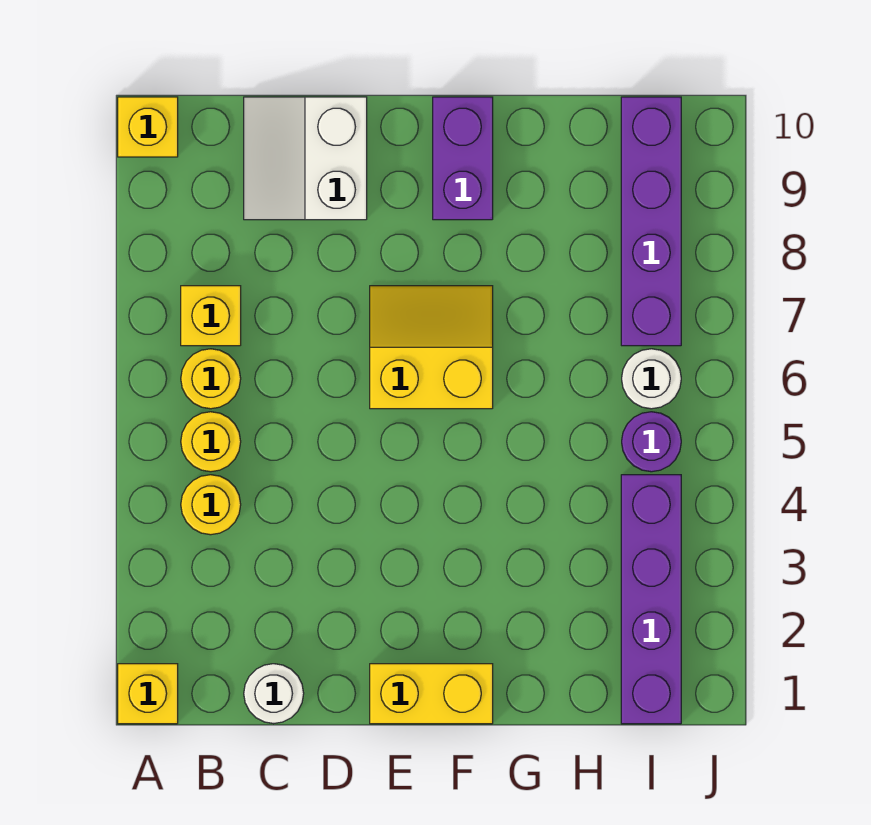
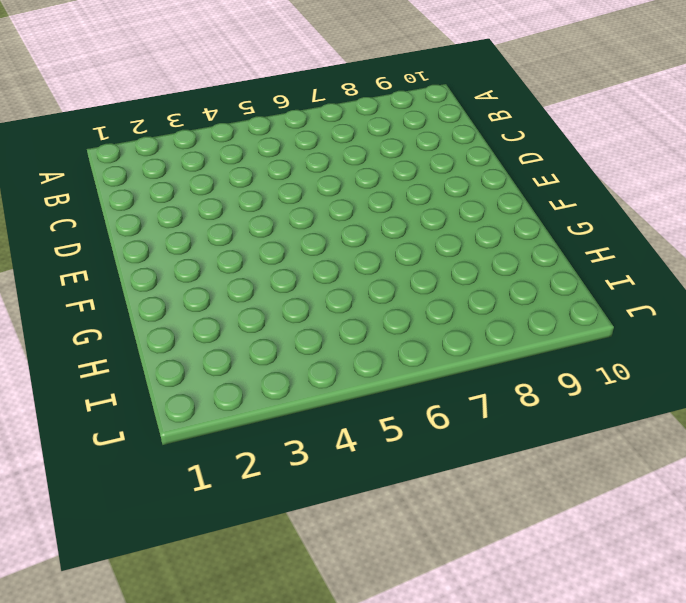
none -> yellow brick A1 level 1
none -> yellow brick A10 level 1
none -> yellow round brick B4 level 1

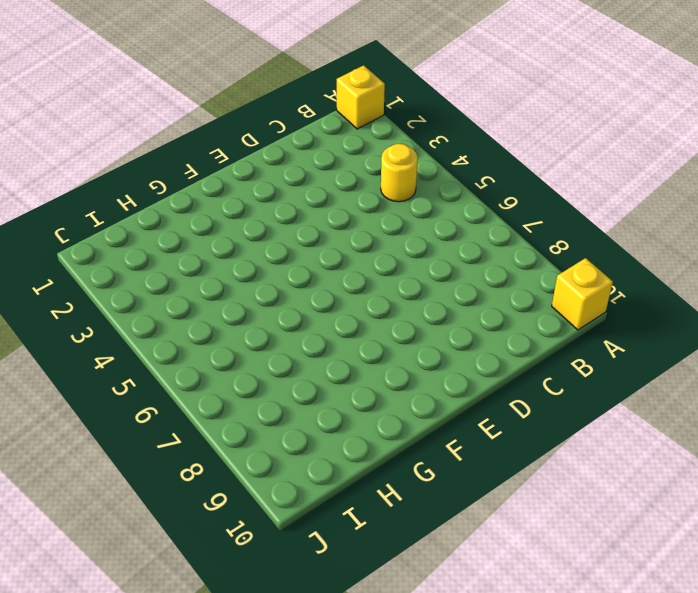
none -> yellow round brick B5 level 1
none -> yellow round brick B6 level 1
none -> yellow brick B7 level 1

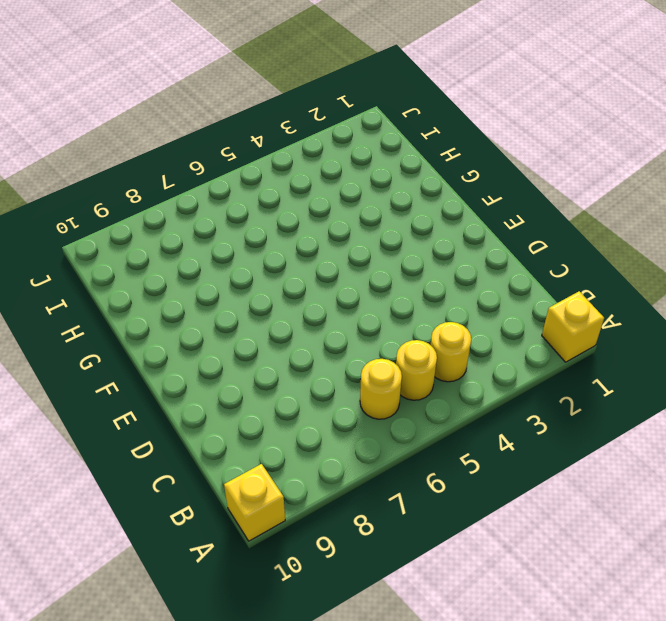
none -> yellow brick B7 level 1
none -> white round brick C1 level 1
none -> white slope C9:D10 level 1 top D

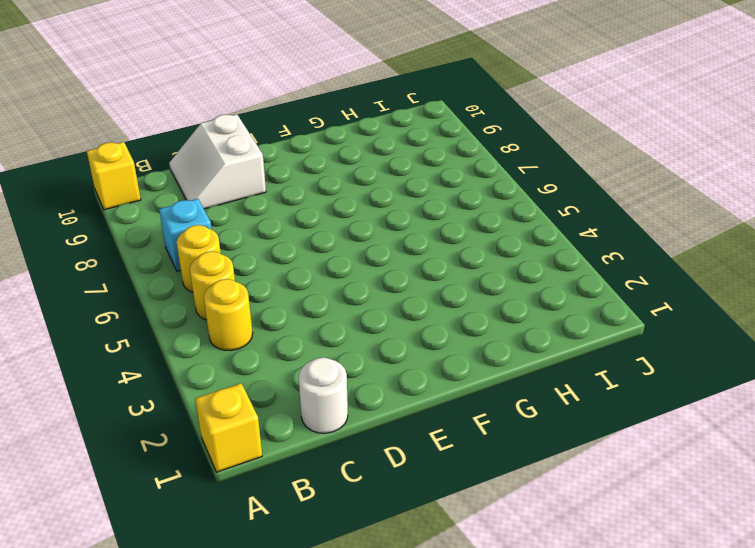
cyan brick B7 level 1 -> yellow brick B7 level 1
none -> yellow brick E1:F1 level 1
none -> yellow slope E6:F7 level 1 top 6
none -> purple brick F9:F10 level 1

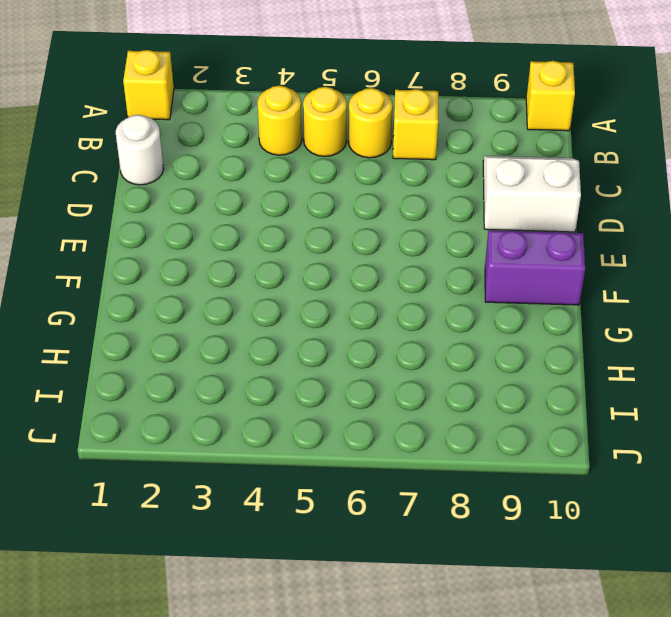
none -> yellow brick E1:F1 level 1
none -> yellow slope E6:F7 level 1 top 6
none -> purple brick I1:I4 level 1

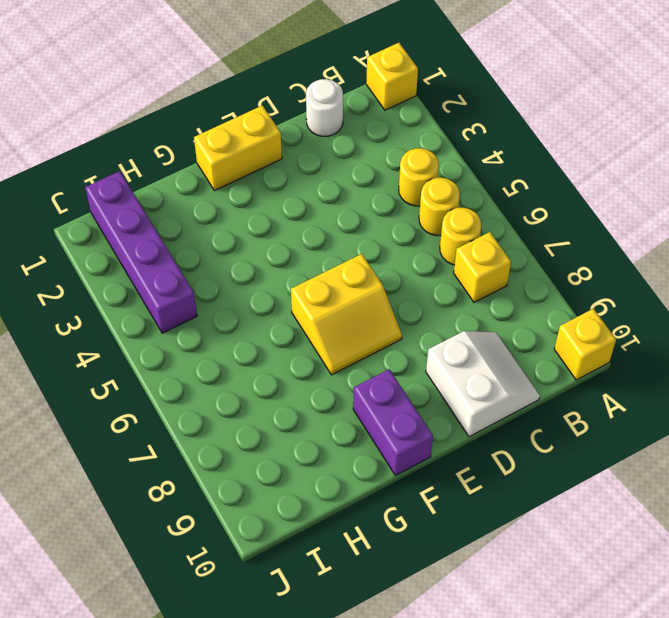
none -> purple round brick I5 level 1
none -> white round brick I6 level 1
none -> purple brick I7:I10 level 1

